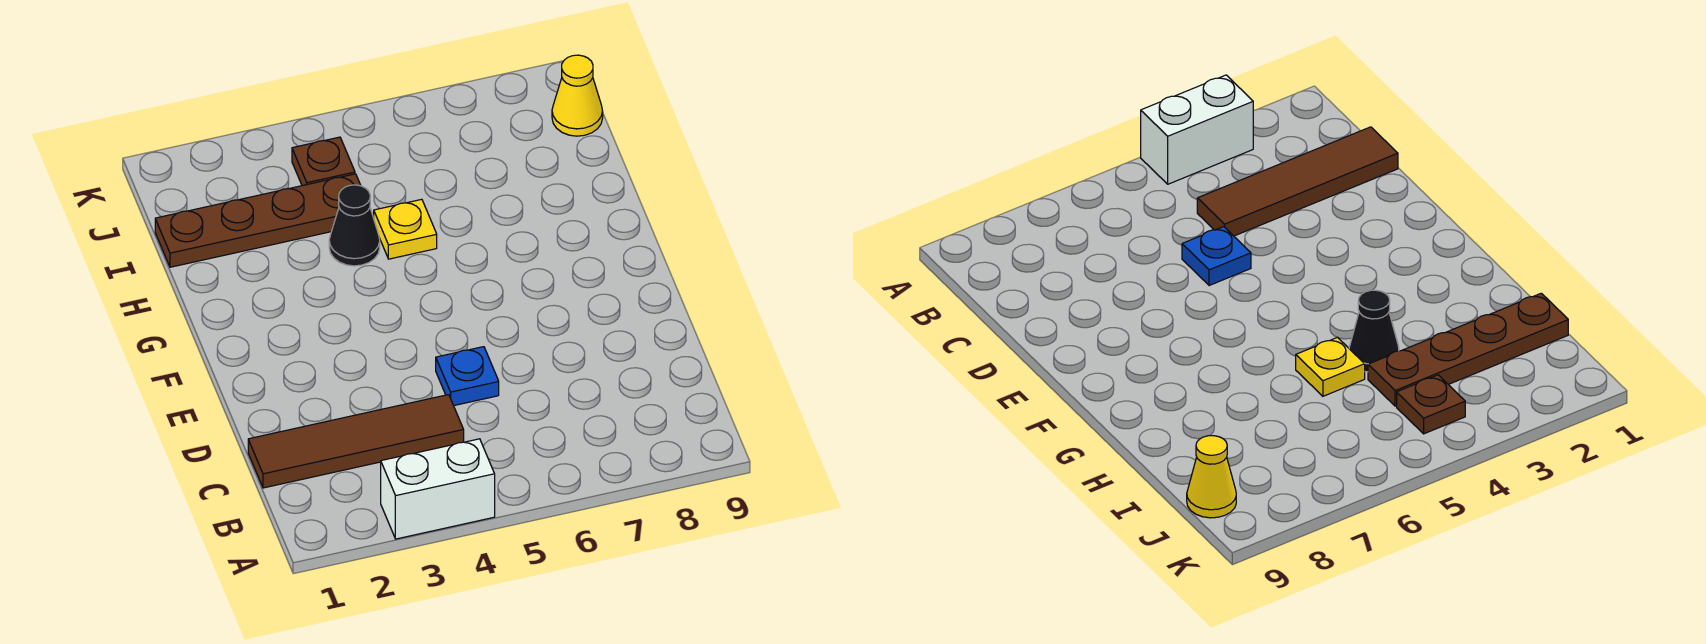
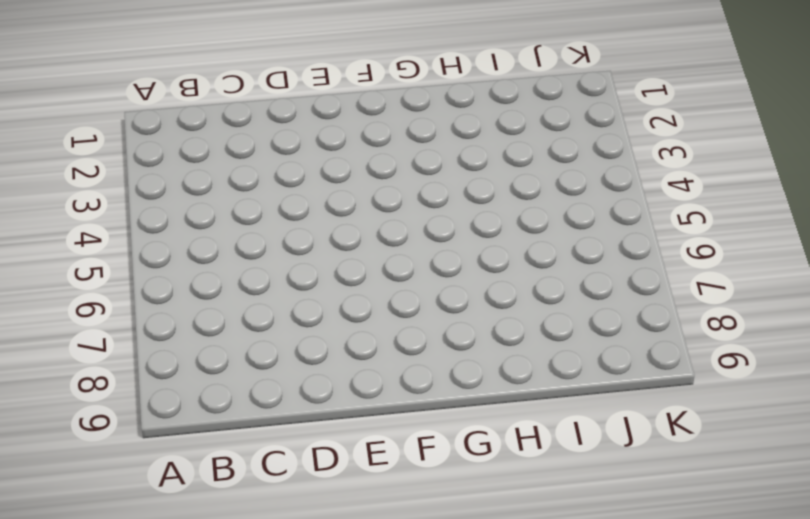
none -> white brick A3:A4 level 1
none -> brown tile C1:C4 level 1

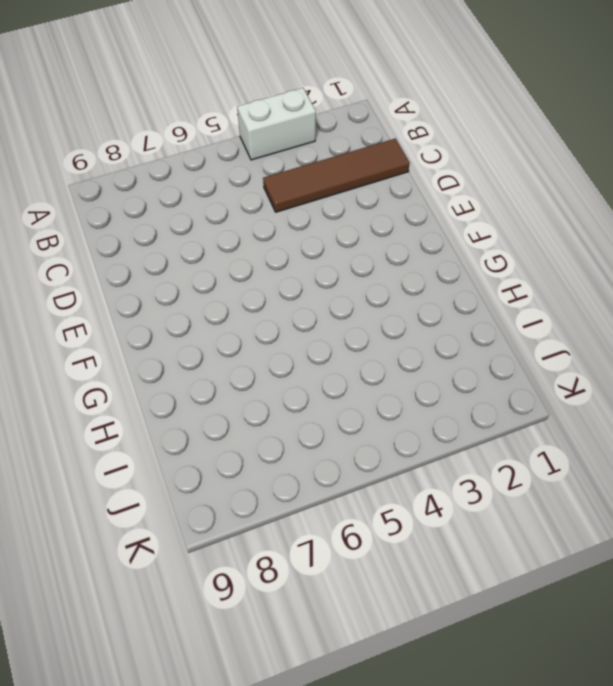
none -> blue plate D5 level 1
none -> black cone H4 level 1

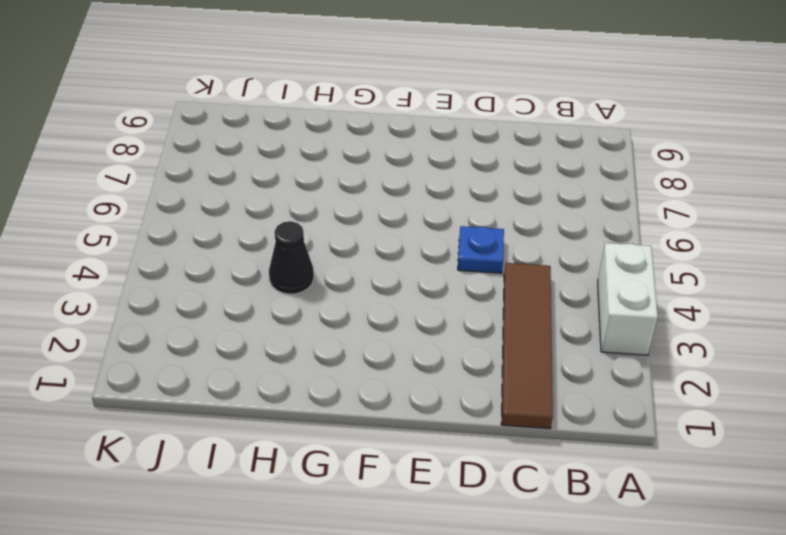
none -> yellow plate H5 level 1
none -> brown plate I1:I4 level 1

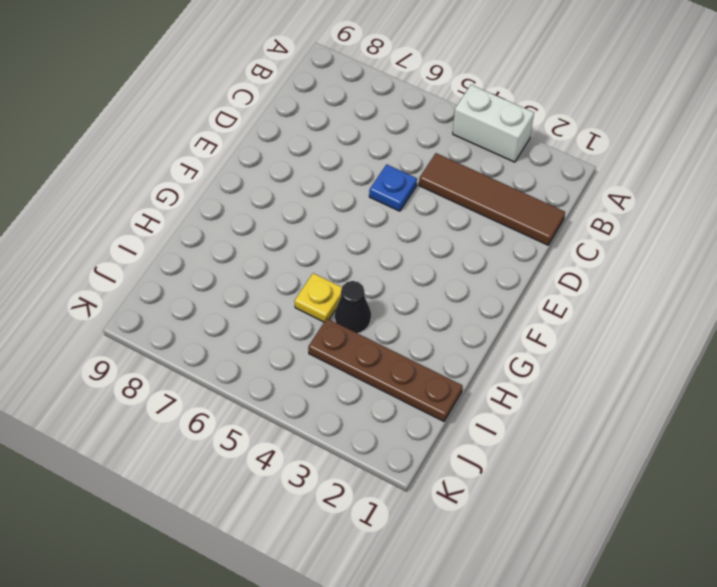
none -> brown plate J4 level 1
none -> yellow cone J9 level 1

